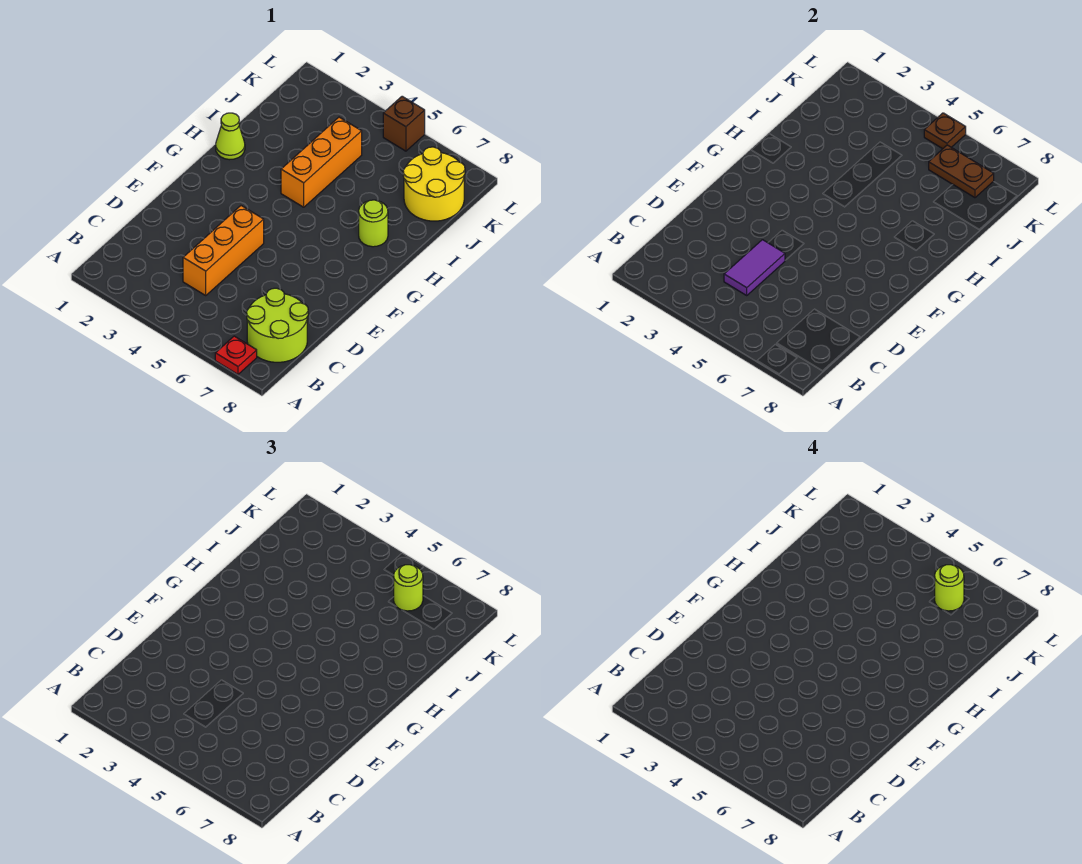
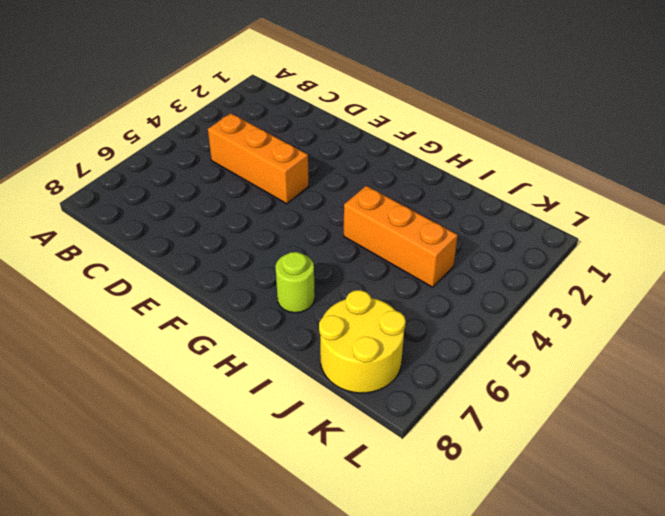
none -> red plate A7 level 1
none -> lime round brick B7:C8 level 1
none -> lime cone H1 level 1

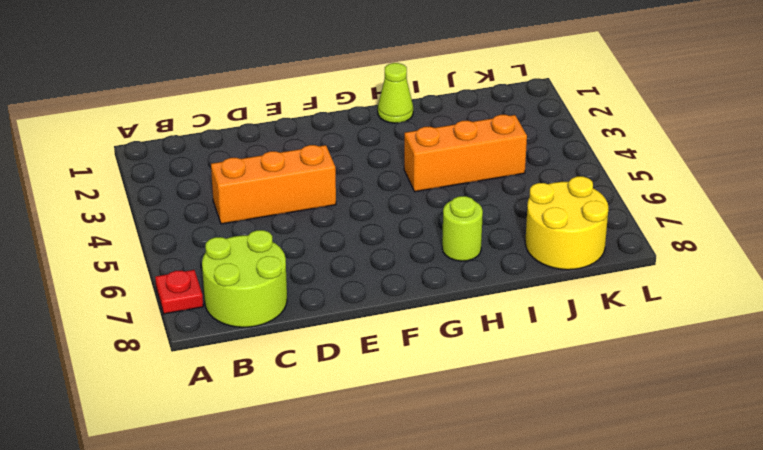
none -> brown brick L5 level 1
none -> purple tile C4:D4 level 2
none -> brown plate K6:K7 level 2

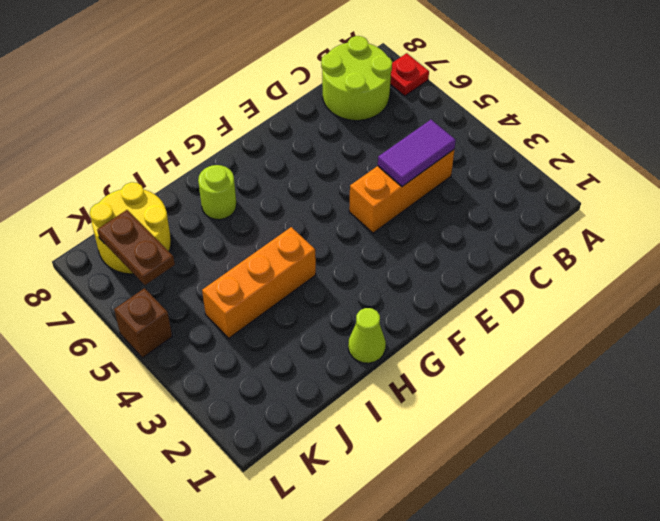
none -> brown plate L5 level 2
none -> lime round brick K6 level 3
none -> lime round brick K6 level 4

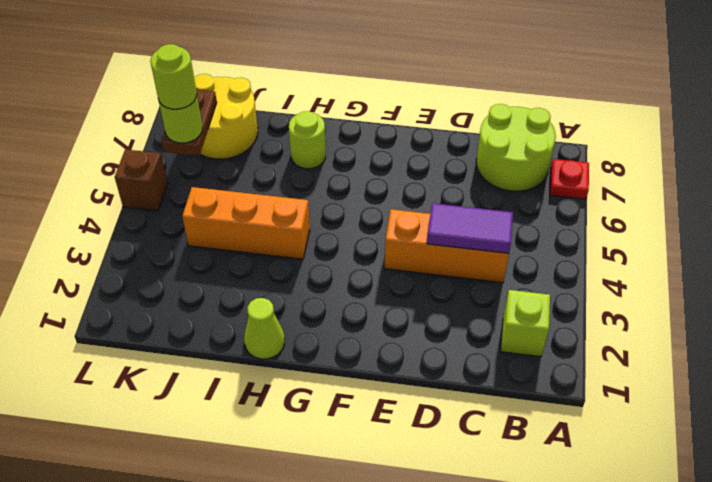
lime brick B2 level 1 -> none
none -> brown plate L5 level 2

